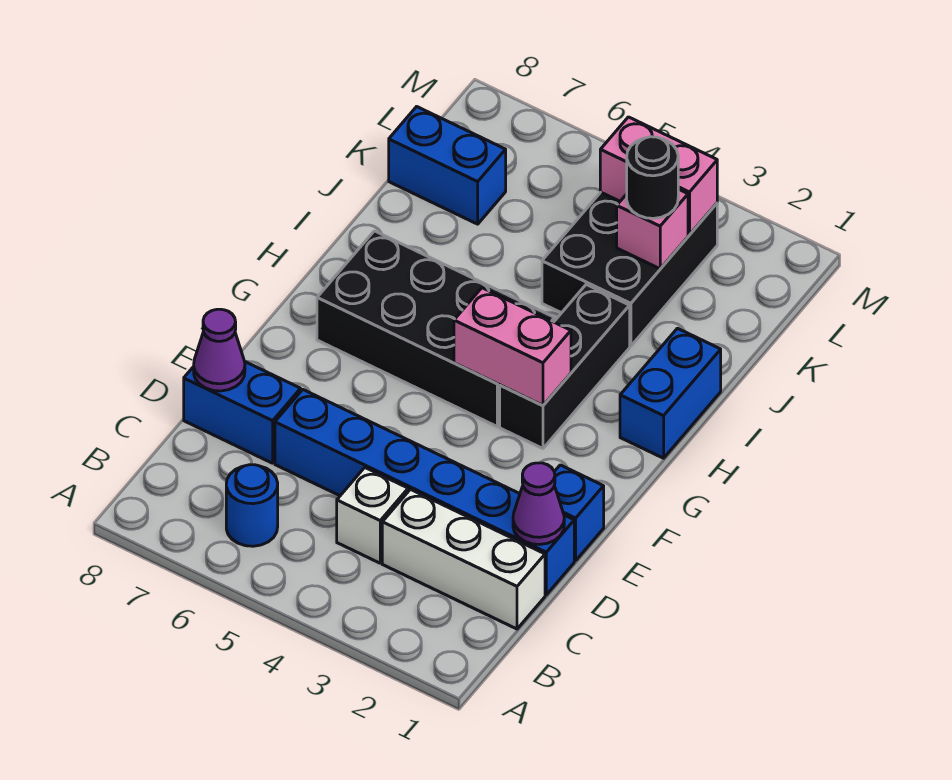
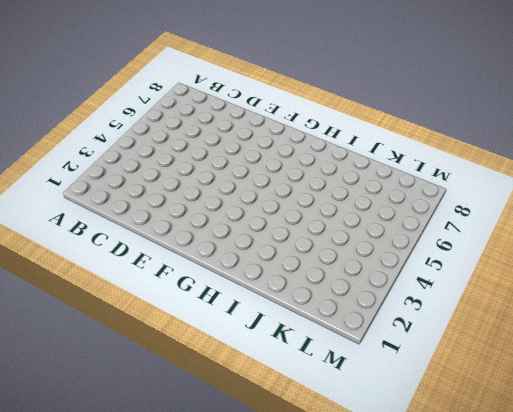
none -> blue round brick B6 level 1
none -> white brick C1:C3 level 1
none -> white brick C4 level 1

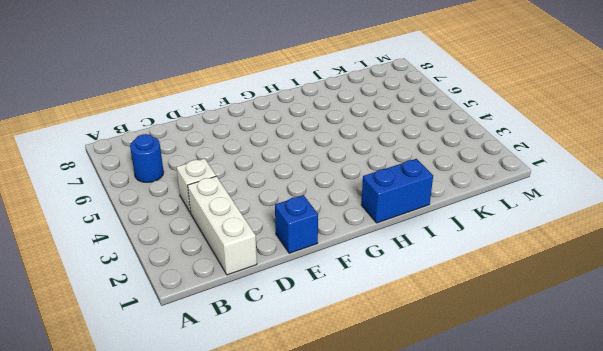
none -> blue brick D1:D6 level 1
none -> blue brick D7:D8 level 1
none -> black brick G3:I3 level 1

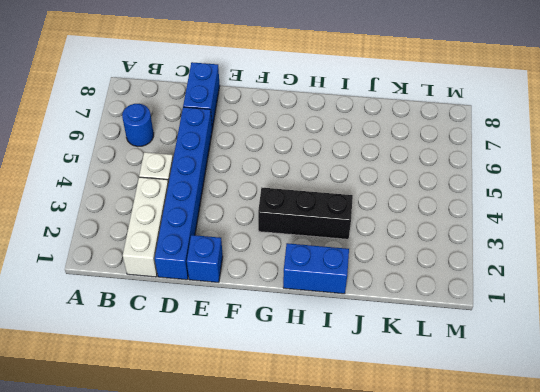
none -> black brick G4:H7 level 1
none -> black brick J3:L4 level 1
none -> blue brick K7:K8 level 1

